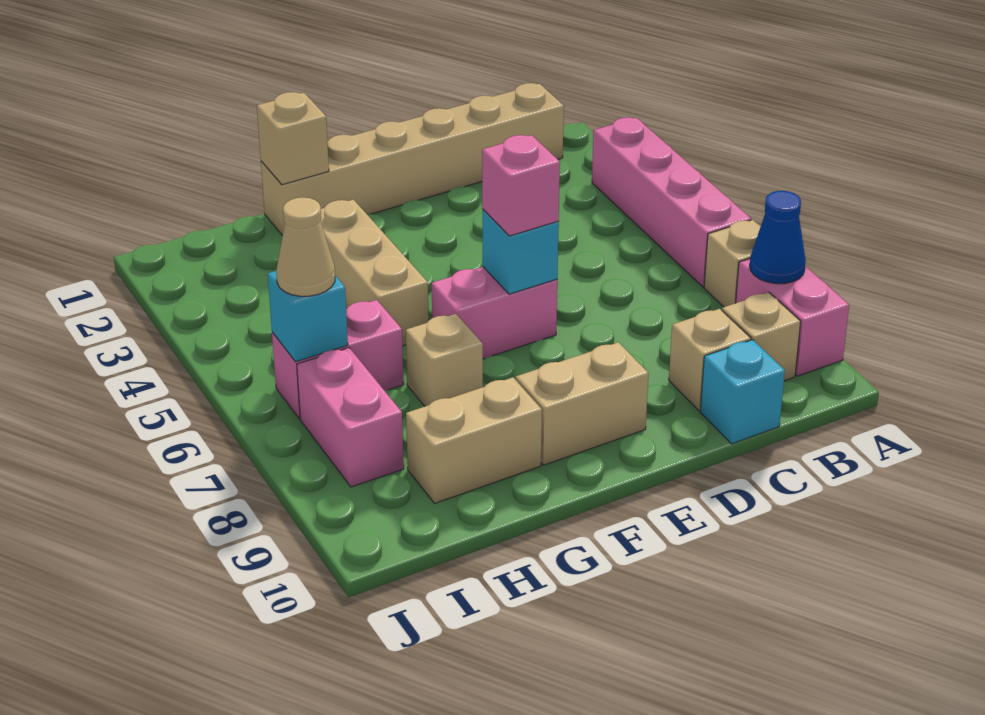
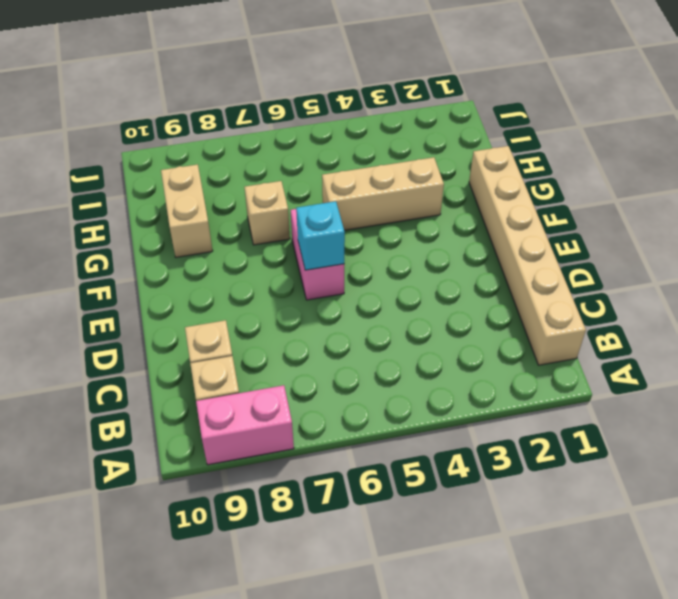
none -> pink brick A3:A6 level 1
none -> tan brick A7 level 1
none -> cyan brick C10 level 1

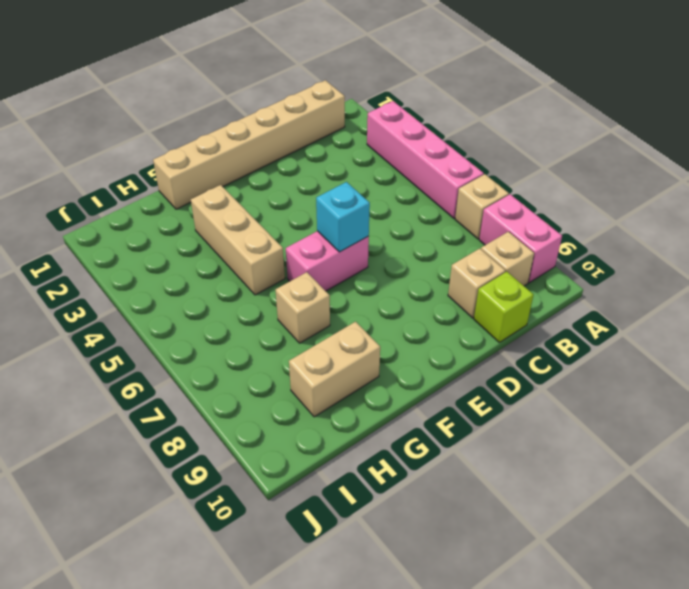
lime brick C10 level 1 -> cyan brick C10 level 1
none -> tan brick E9:F9 level 1
none -> pink brick H6:I6 level 1
none -> pink brick I7:I8 level 1

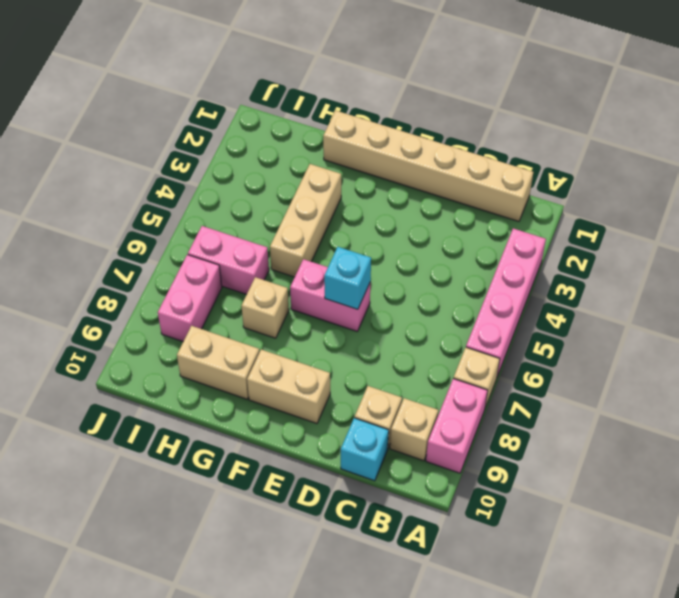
none -> blue cone A8 level 2
none -> tan brick G1 level 2
none -> cyan brick I6 level 2

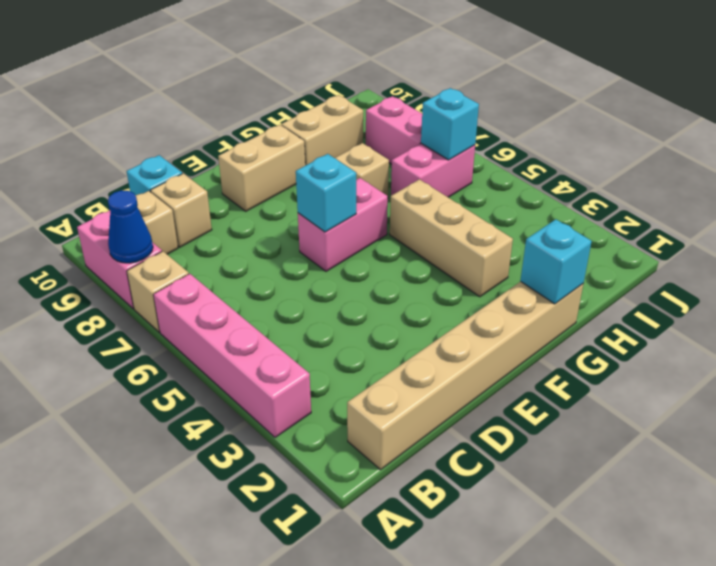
cyan brick G1 level 2 -> tan brick G1 level 2
none -> pink brick E6 level 3
none -> tan cone I6 level 3

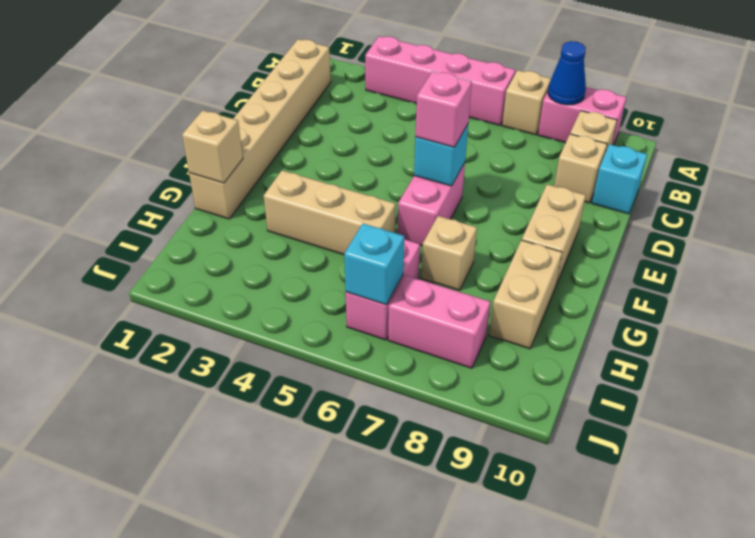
none -> tan cone I6 level 3

